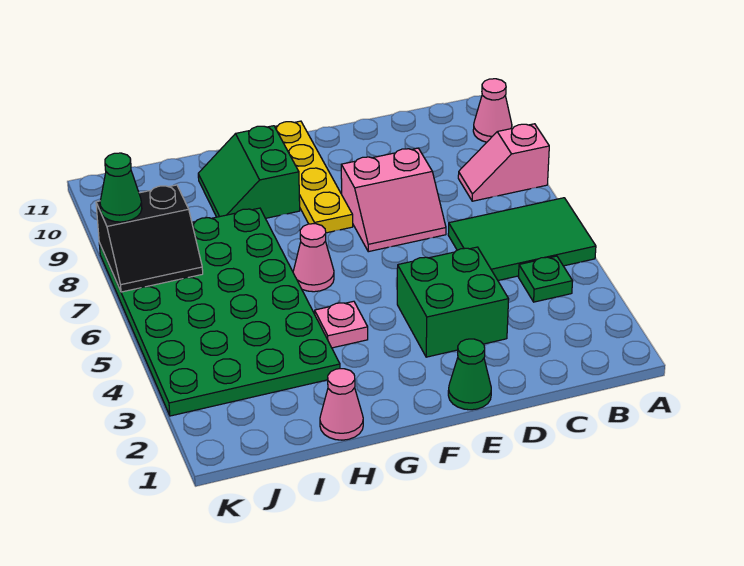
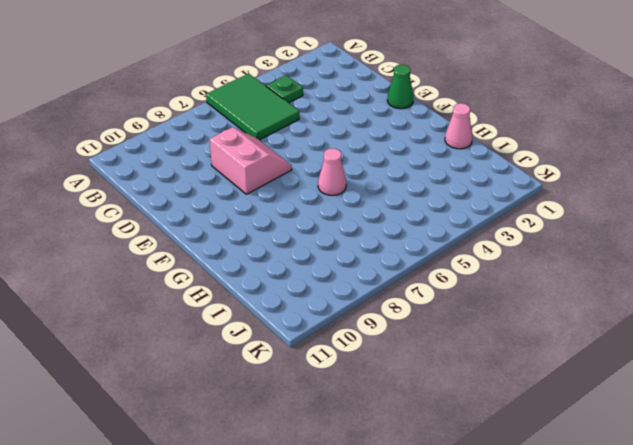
none -> pink slope A8:B8 level 1 top A
none -> pink cone A10 level 1
none -> green brick D3:E4 level 1

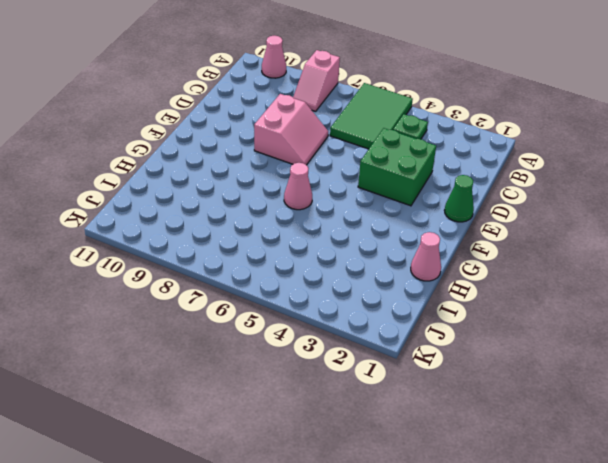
none -> yellow plate F8:F11 level 1
none -> pink plate G4 level 1
none -> green slope G9:H10 level 1 top G

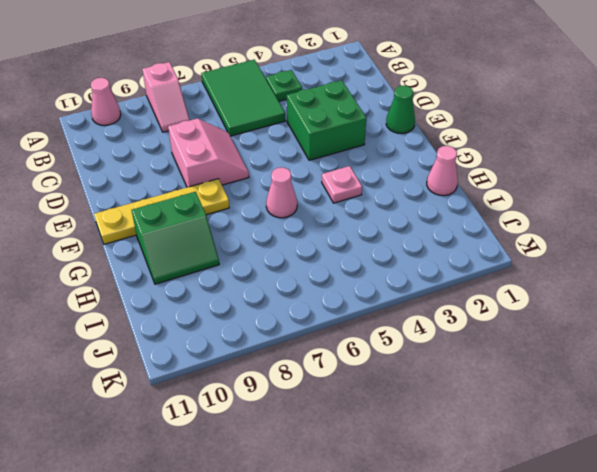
none -> green plate H3:K8 level 1
none -> black slope J7:K8 level 2 top 8
none -> green cone K8 level 3

